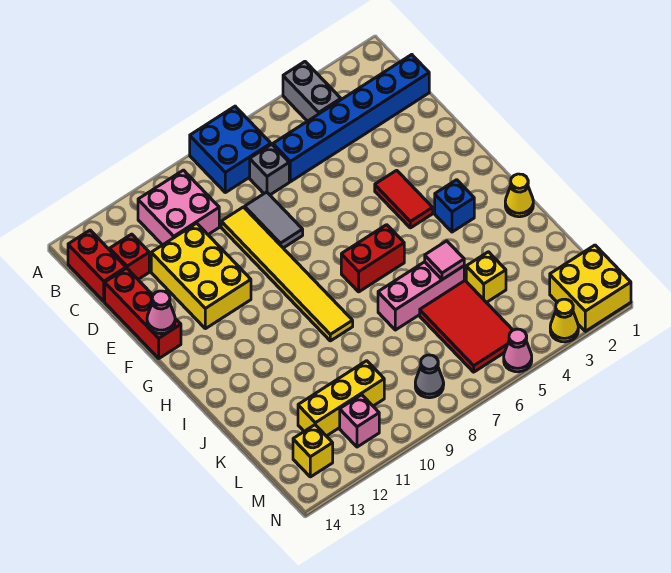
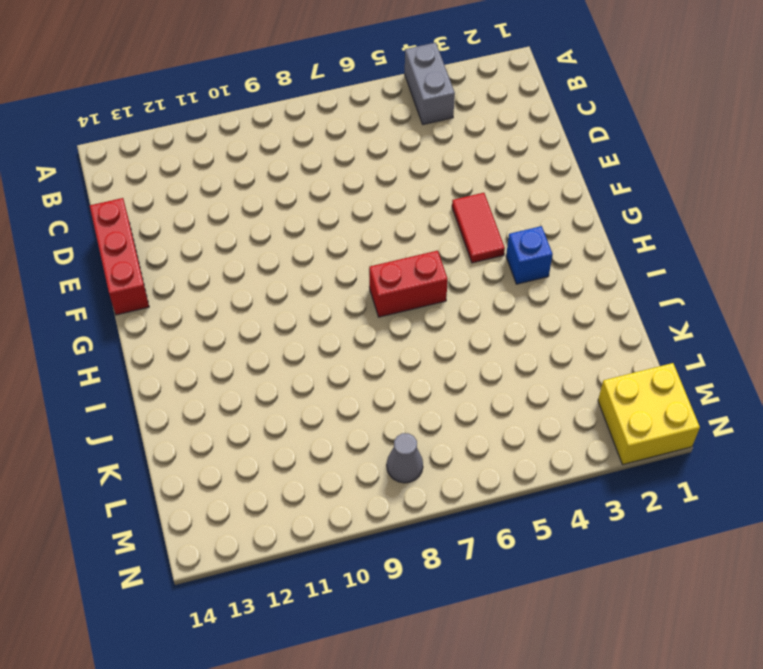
none -> blue brick A7:B8 level 1
none -> pink brick B10:C11 level 1
none -> red brick B14:C14 level 1

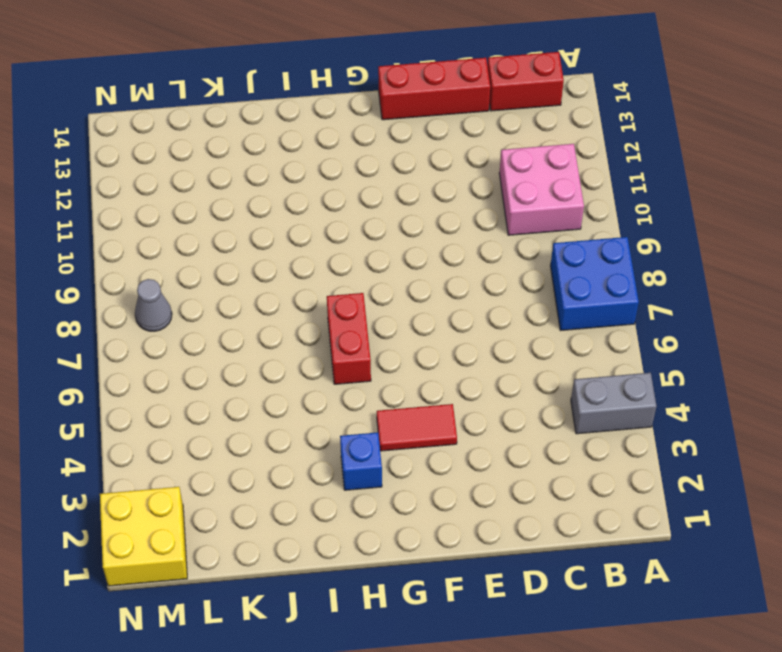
none -> blue brick C1:C6 level 1
none -> grey brick C7 level 1
none -> red brick C13 level 1

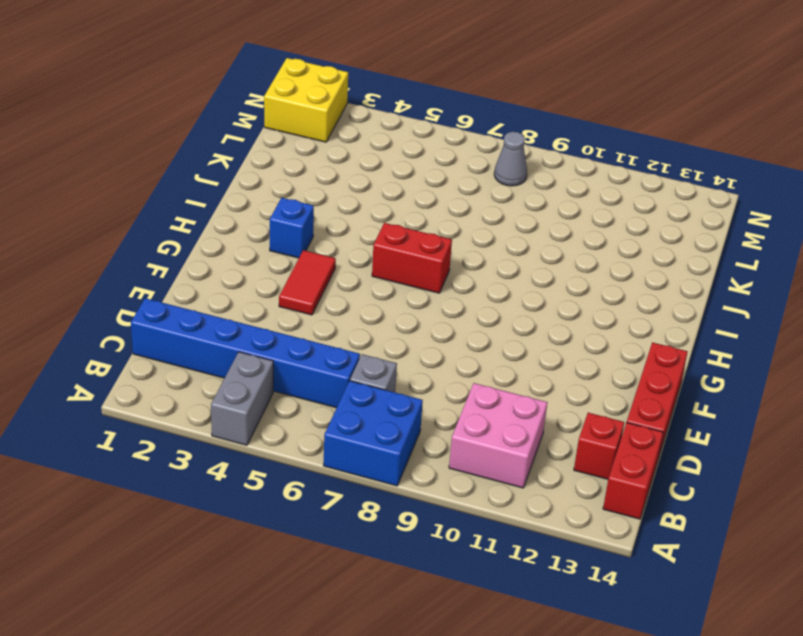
none -> grey tile D8:E8 level 1
none -> yellow tile D9:I9 level 1
none -> yellow brick D11:F12 level 1

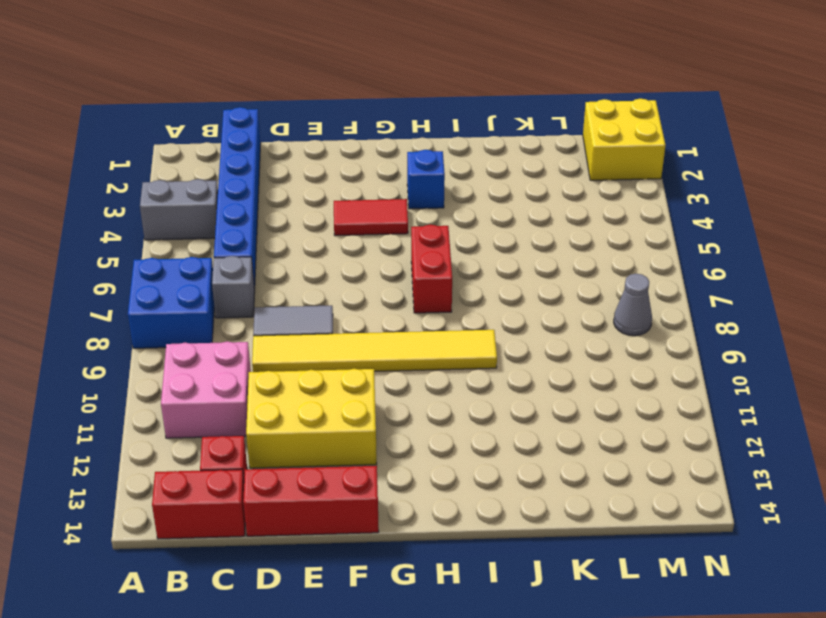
none -> yellow cone I1 level 1
none -> pink brick J5:J7 level 1
none -> yellow brick K4 level 1

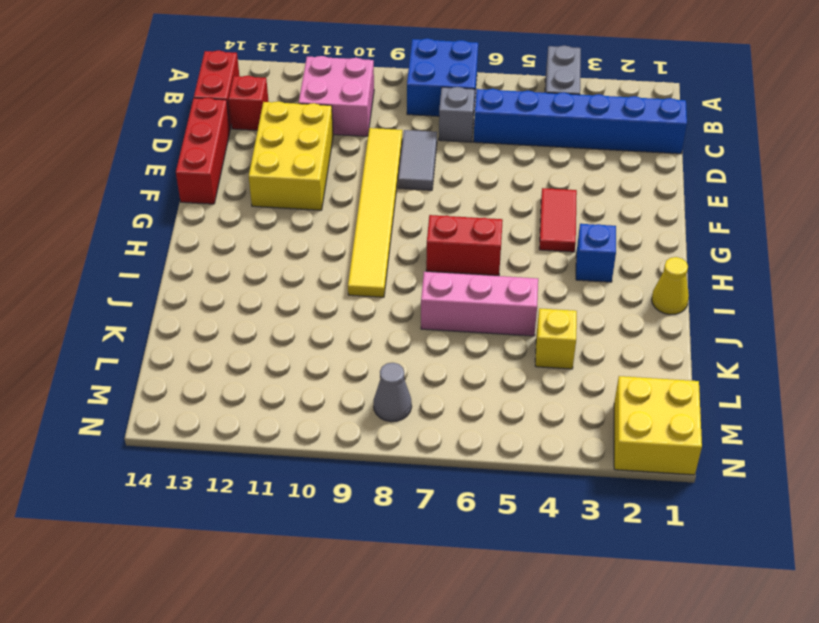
none -> red tile K5:M6 level 1
none -> yellow brick L10:L12 level 1
none -> pink brick M11 level 1

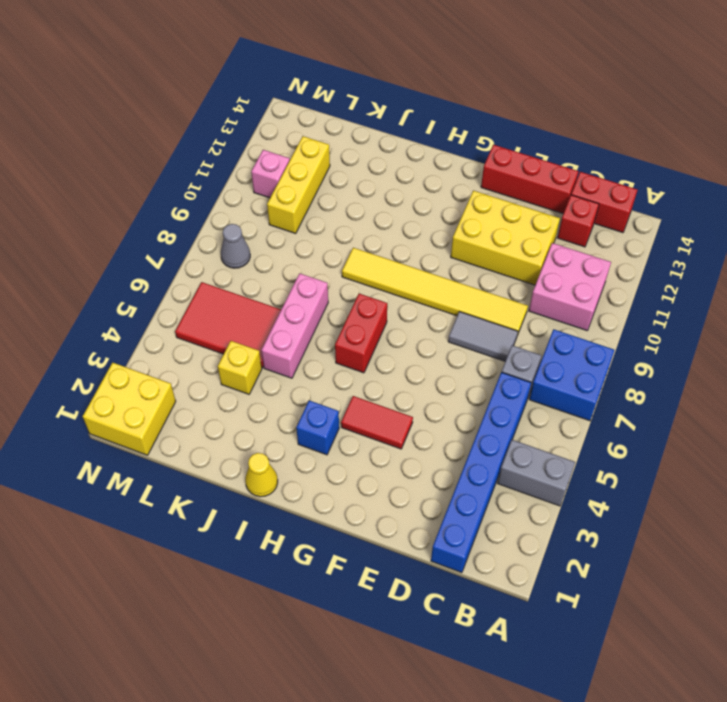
none -> yellow brick M13 level 1
none -> yellow cone N3 level 1
none -> pink cone N5 level 1

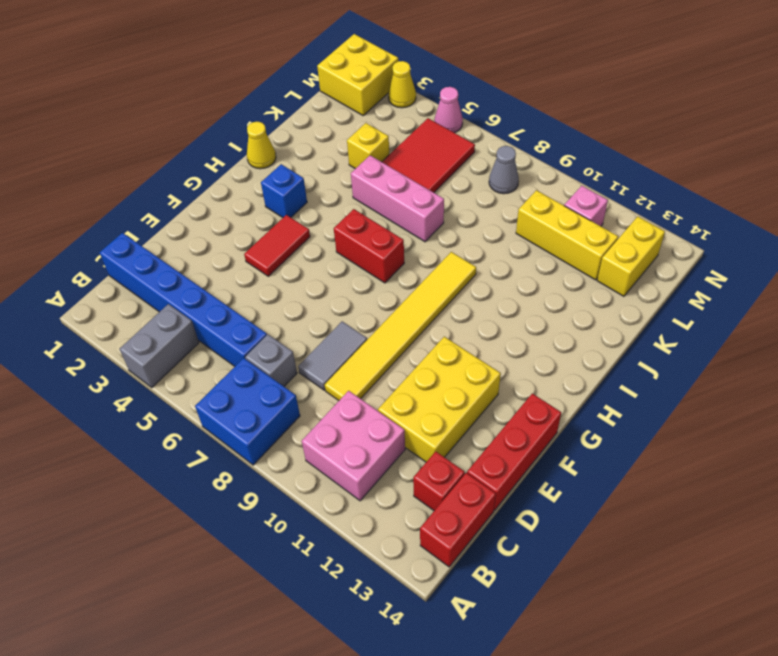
yellow brick L13:M13 level 1 -> yellow brick M13 level 1
none -> pink cone F14 level 2
none -> pink tile J5 level 2

